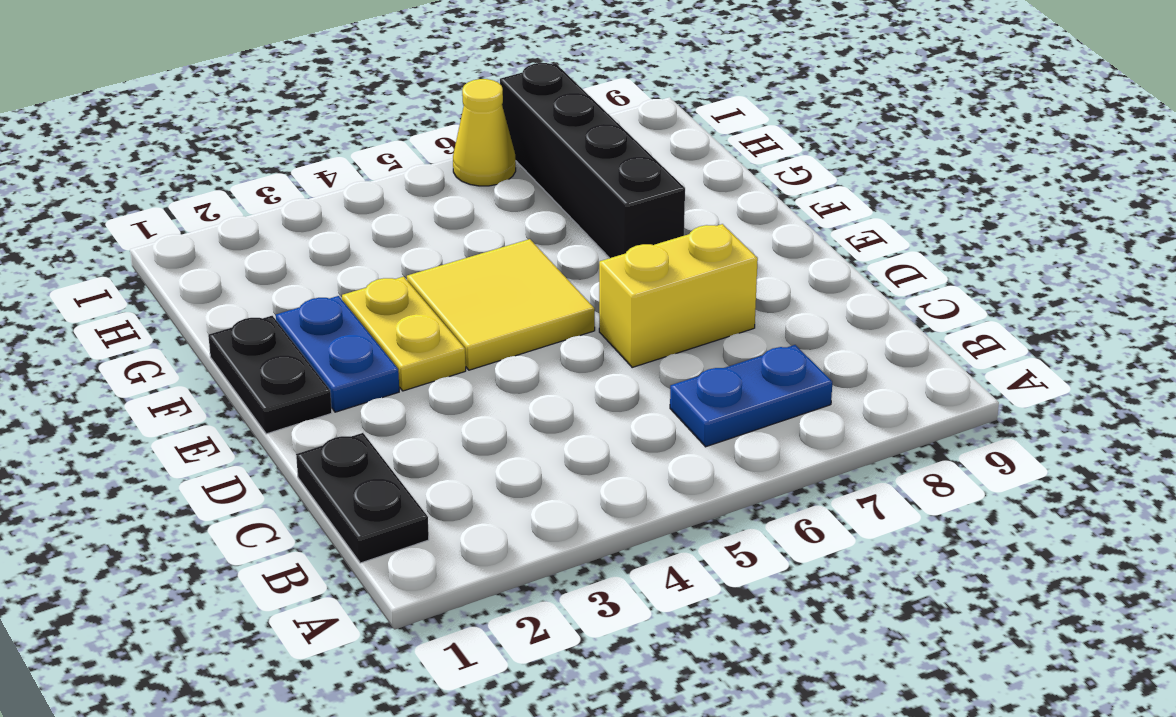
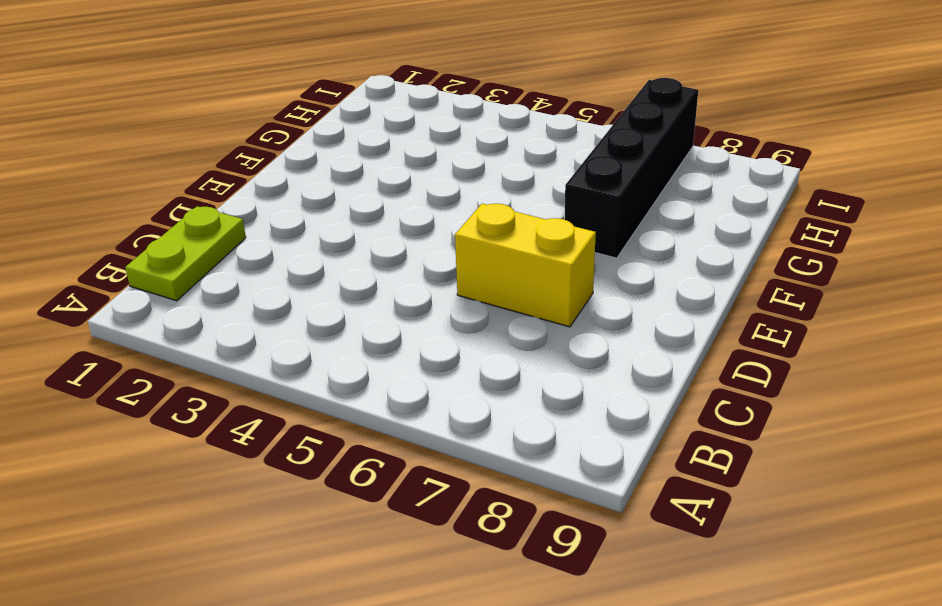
lime plate B1:C1 level 1 -> black plate B1:C1 level 1
none -> blue plate B6:B7 level 1
none -> black plate E1:F1 level 1

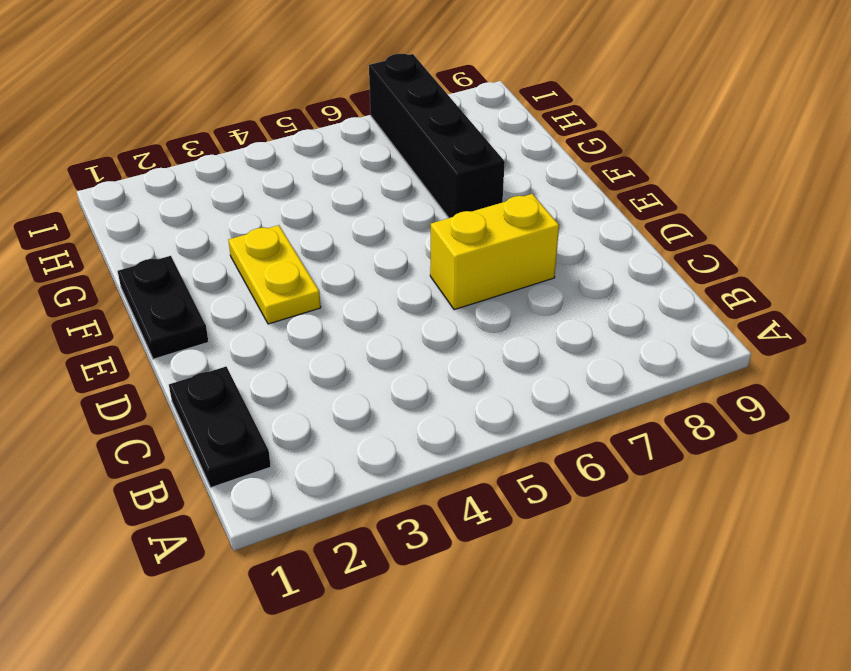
none -> blue plate B6:B7 level 1
none -> blue plate E2:F2 level 1

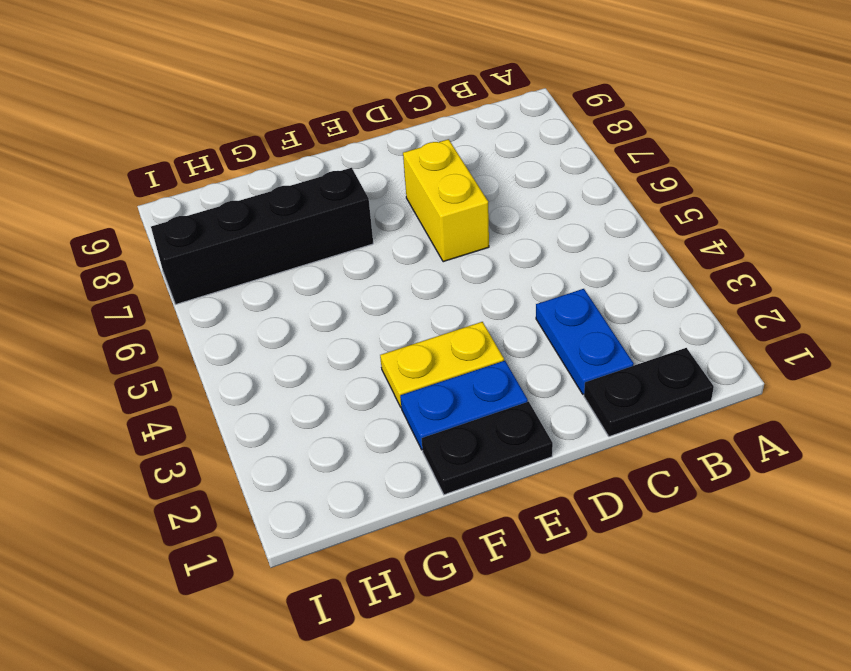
blue plate C2:C3 level 1 -> blue plate B6:B7 level 1
none -> yellow tile E4:F5 level 1
none -> yellow cone I6 level 1

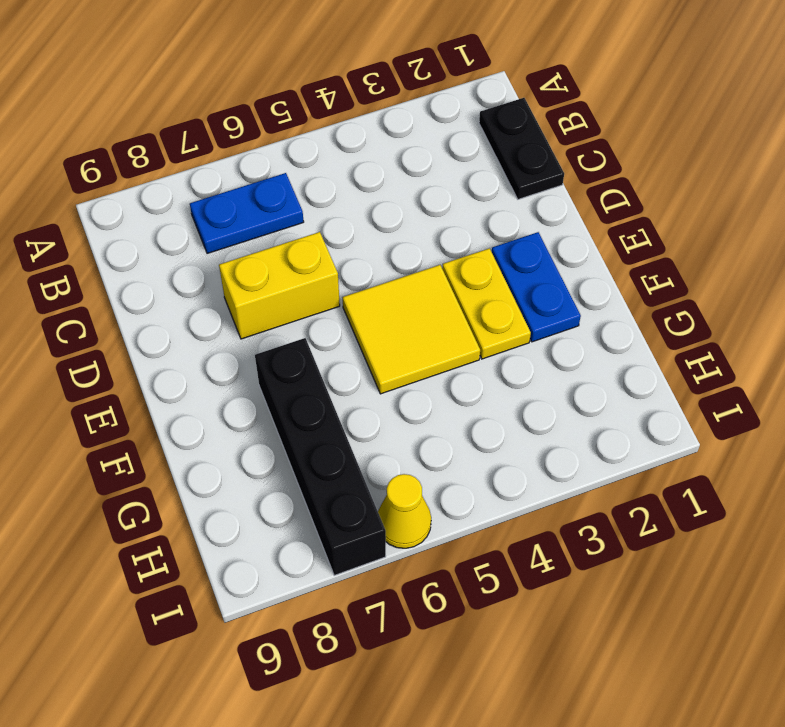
none -> black plate E1:F1 level 1

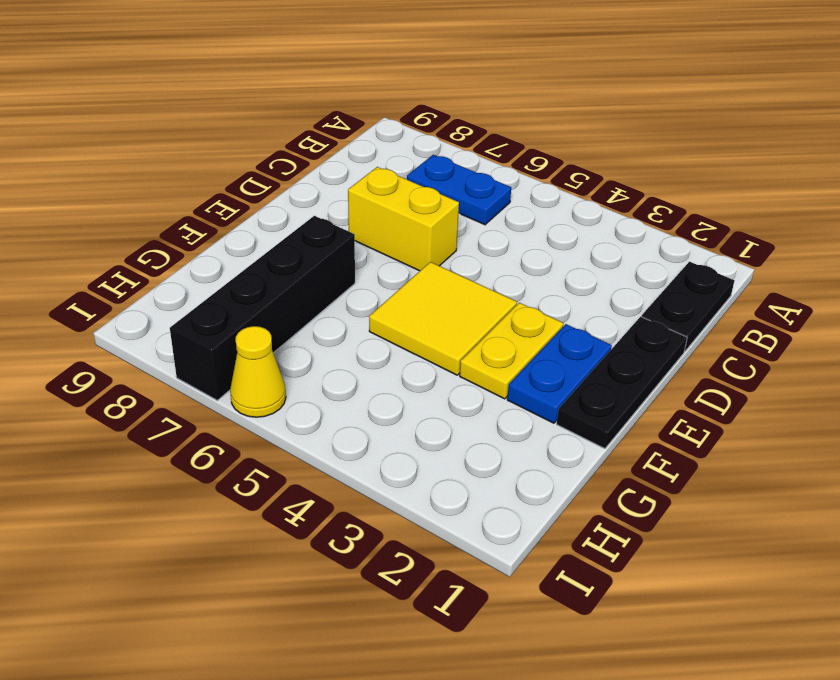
black plate D1:F1 level 1 -> black plate E1:F1 level 1

